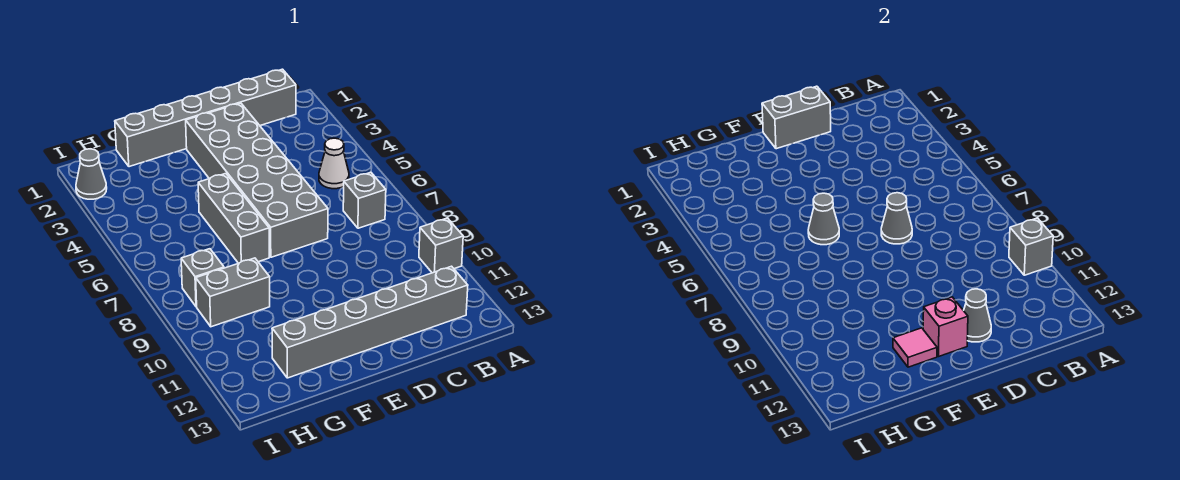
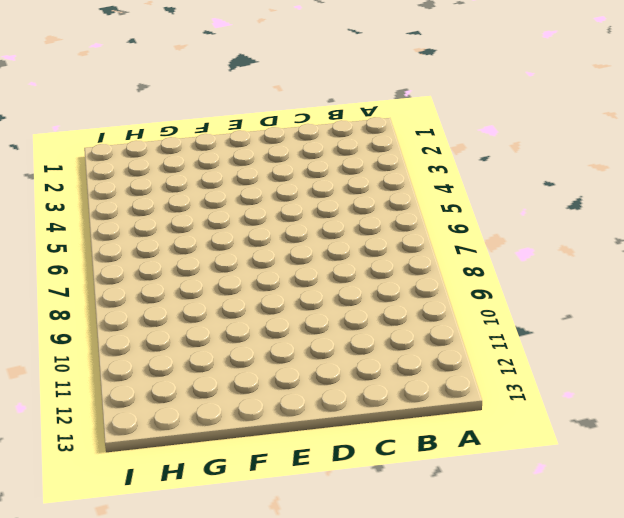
none -> grey brick A10 level 1
none -> grey brick B1:G1 level 1
none -> white cone B5 level 1

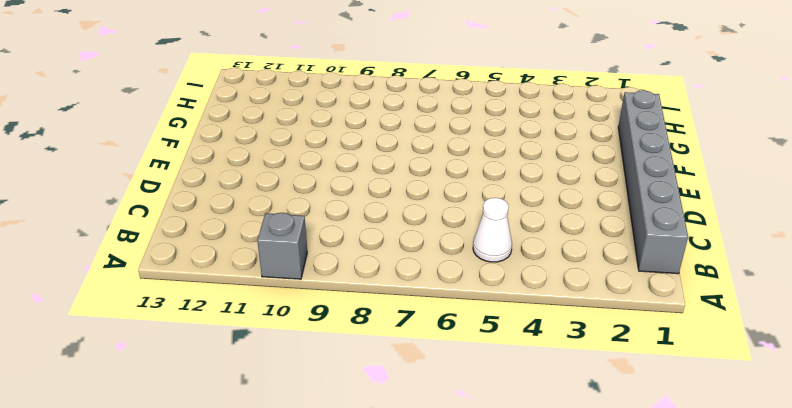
none -> grey brick B7 level 1
none -> grey brick B12:G12 level 1
none -> grey brick D2:E7 level 1

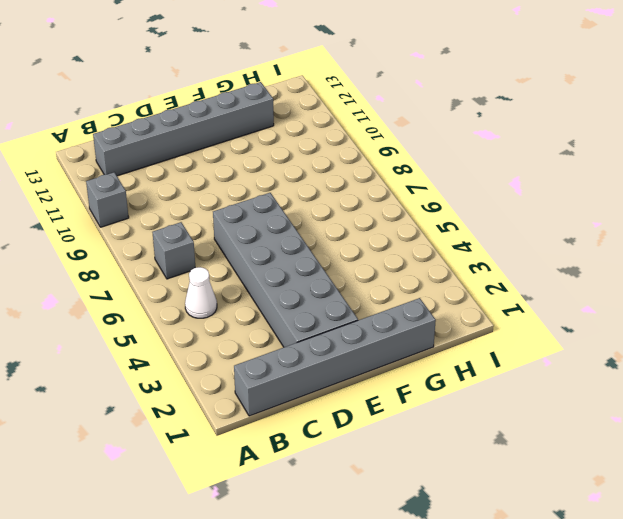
none -> grey brick F5:F7 level 1
none -> grey brick G9:H9 level 1
none -> grey brick H8 level 1

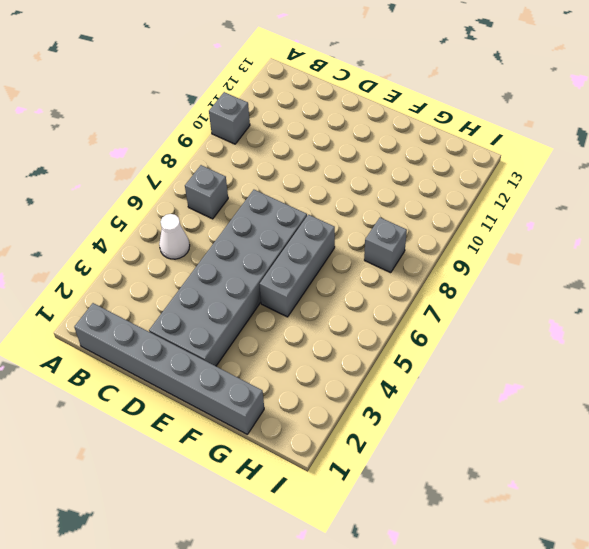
none -> grey brick B12:G12 level 1
none -> grey brick G9:H9 level 1
none -> grey cone I2 level 1

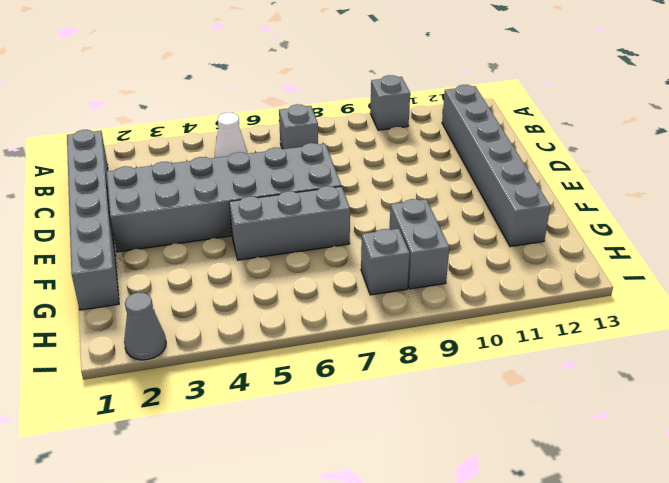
none -> grey brick A10 level 2
none -> grey brick D1:E1 level 2
none -> grey cone D7 level 2

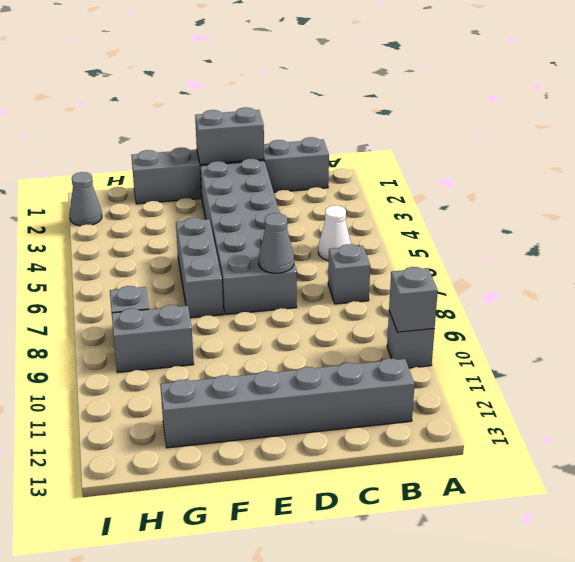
none -> grey cone D12 level 2
none -> pink brick E12 level 2
none -> grey cone F6 level 2

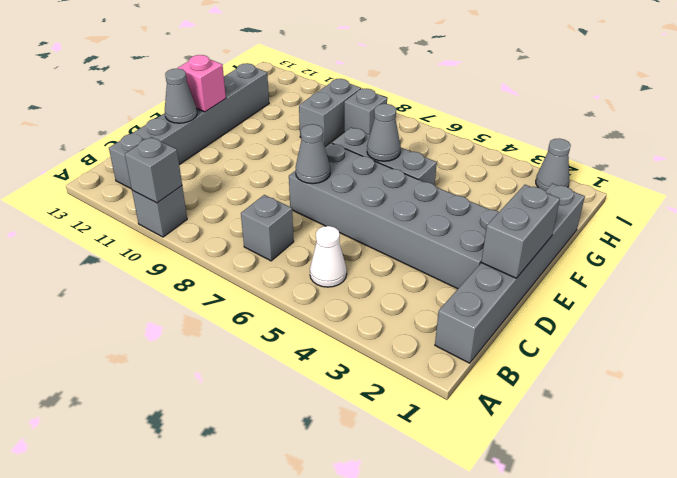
none -> pink tile F12 level 2

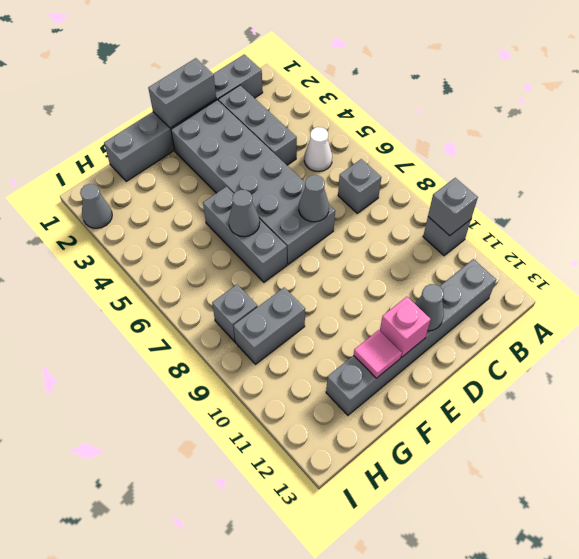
grey brick C2:C4 level 1 -> none

